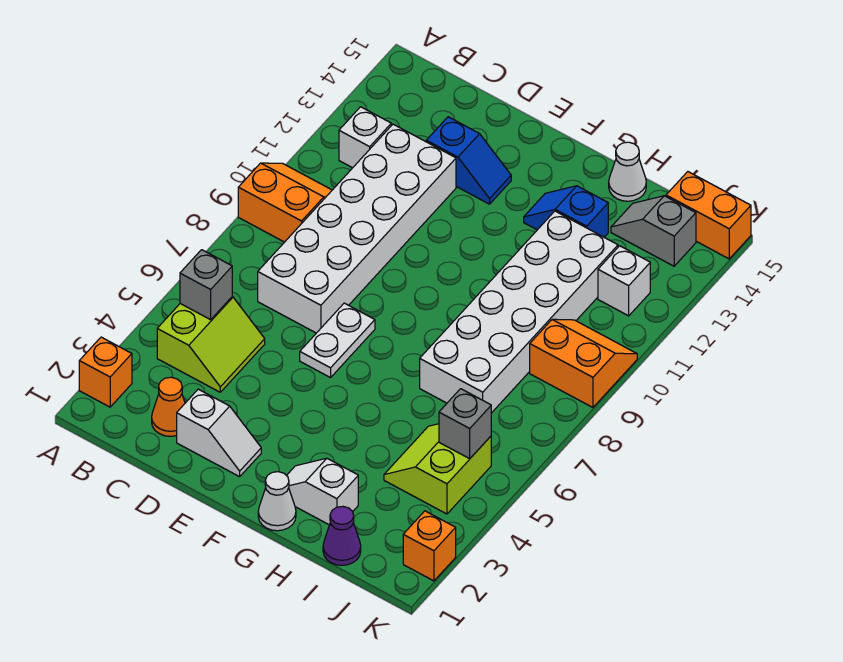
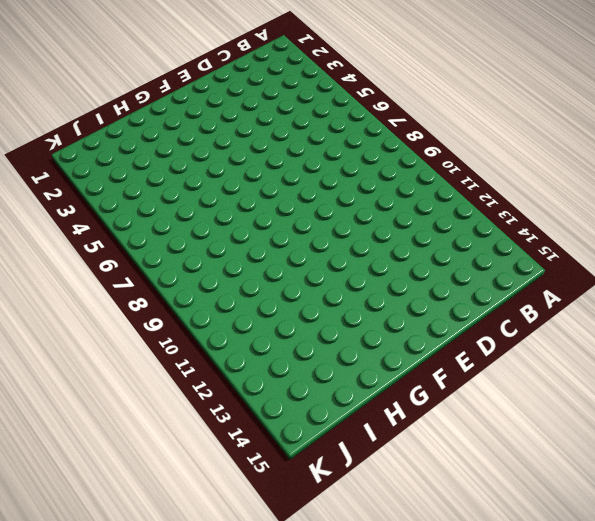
none -> orange brick A2 level 1
none -> orange slope A9:B10 level 1 top 9
none -> lime slope B4:C5 level 1 top B

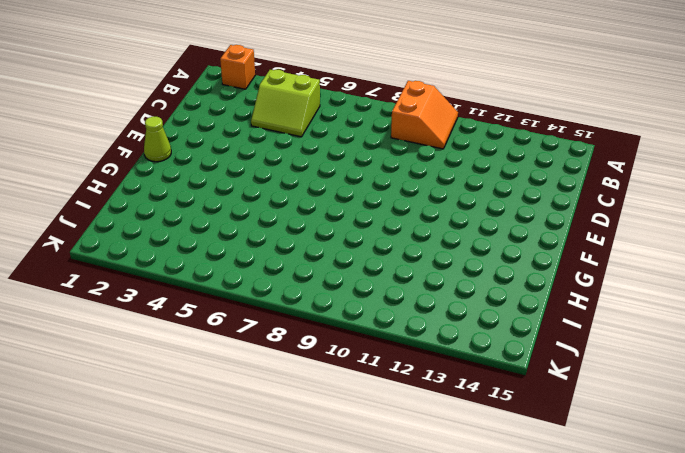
lime cone F1 level 1 -> none
none -> white brick B12 level 1
none -> orange cone C2 level 1
none -> white brick C7:D12 level 1

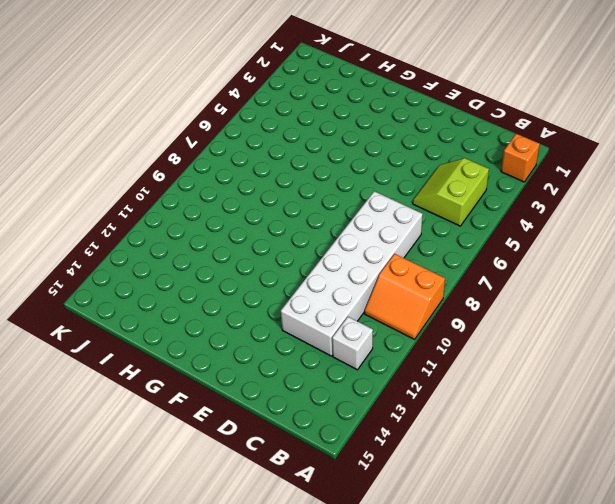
none -> orange cone C2 level 1
none -> white slope D2:E2 level 1 top D
none -> blue slope D13:E13 level 1 top D

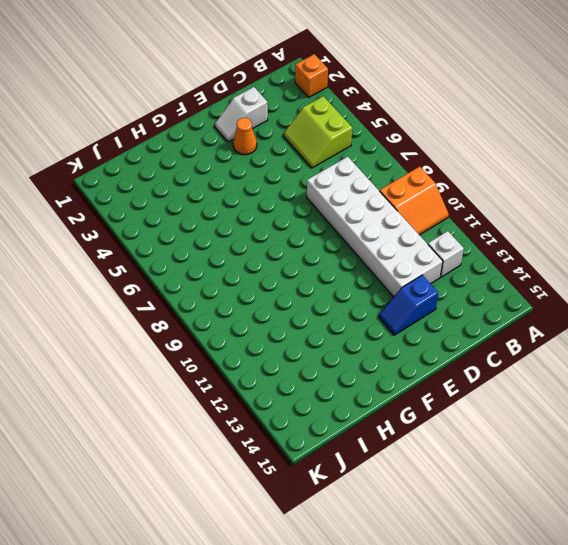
orange cone E3 level 1 -> orange cone C2 level 1
none -> white plate E6:E7 level 1
none -> white cone G1 level 1
none -> white slope G2:H2 level 1 top H

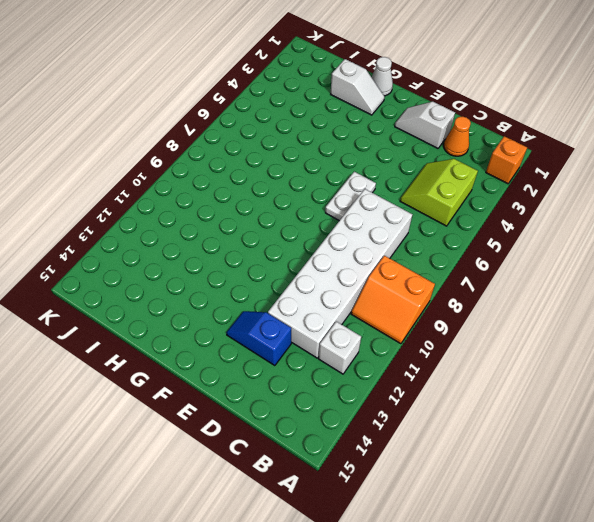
none -> blue slope G13:H13 level 1 top H
none -> white brick H7:I12 level 1
none -> white cone H15 level 1

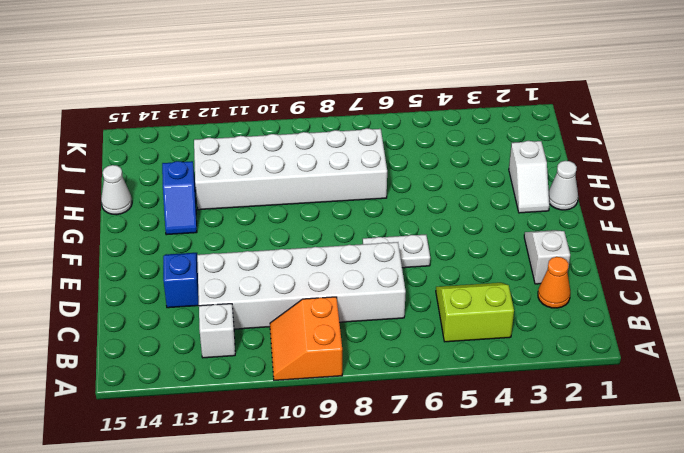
none -> orange brick A2 level 1
none -> purple cone I1 level 1
none -> lime slope I4:J5 level 1 top J

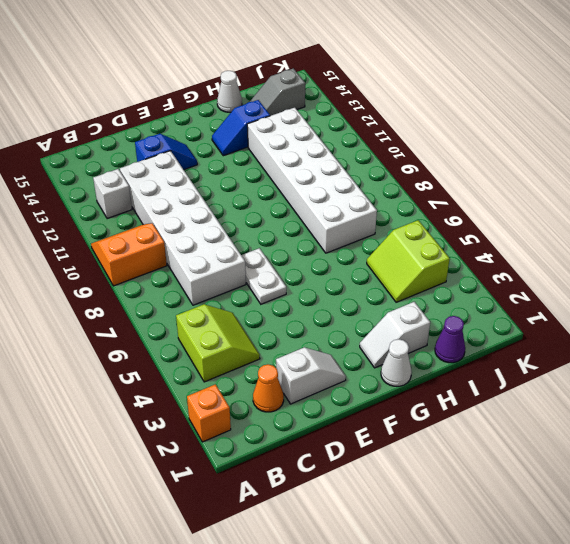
none -> orange slope J9:K10 level 1 top 9
none -> white brick J12 level 1
none -> orange brick J15:K15 level 1

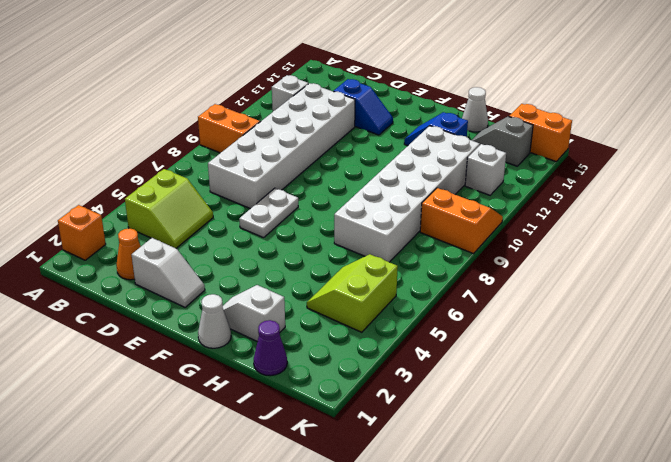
none -> orange brick K2 level 1
none -> grey brick B5 level 2
none -> grey brick J5 level 2

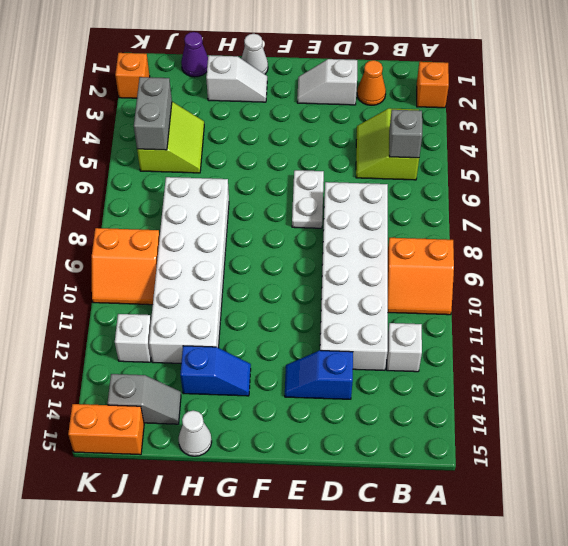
grey brick J4:J5 level 2 -> grey brick J5 level 2

